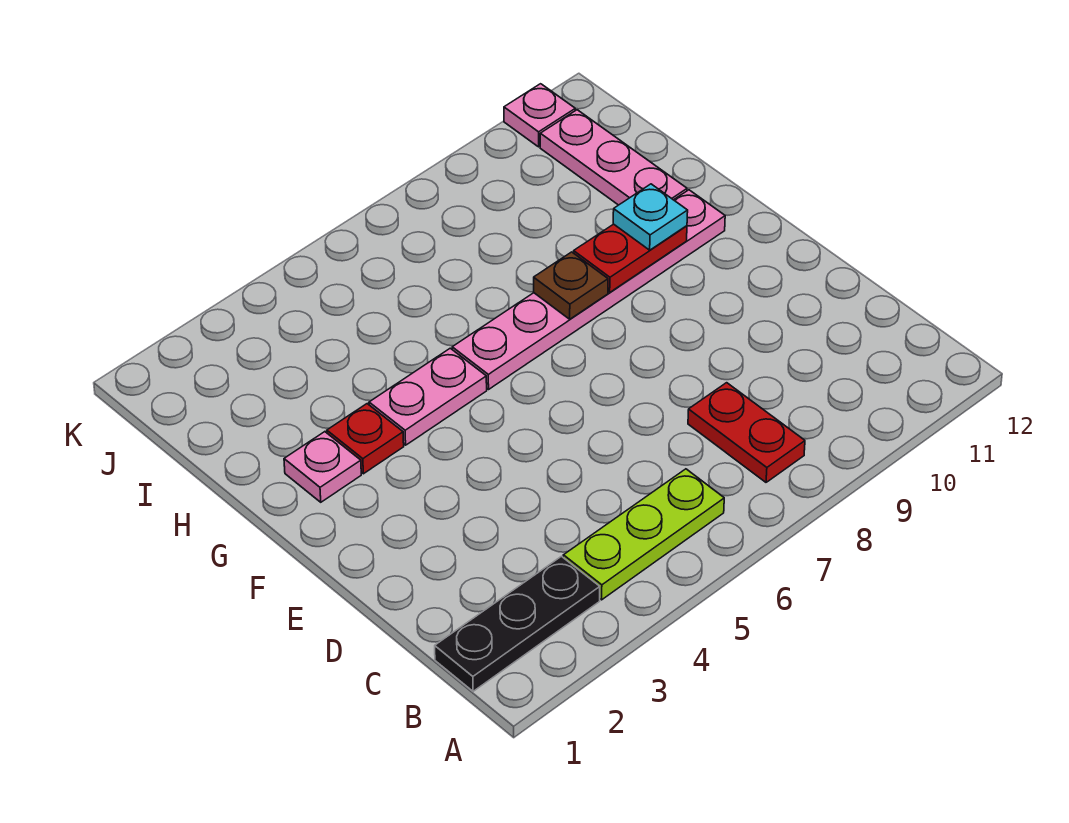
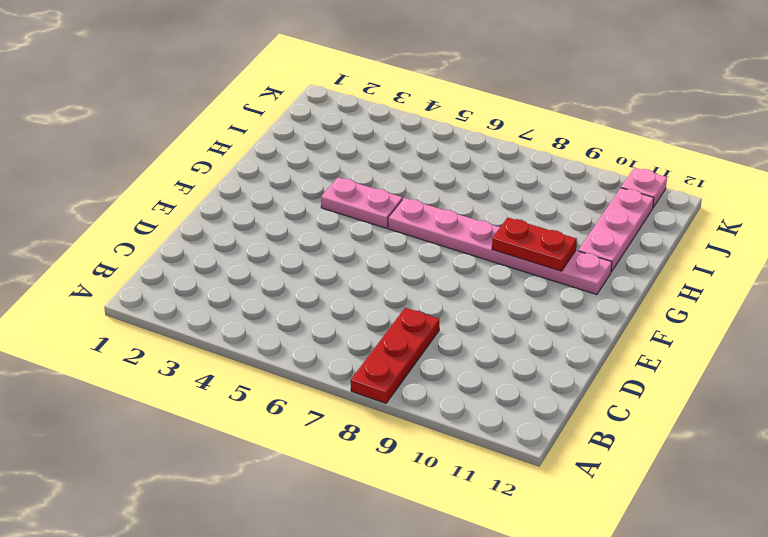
red plate A8:C8 level 1 -> red plate B8:C8 level 1
none -> black plate B1:B3 level 1
none -> lime plate B4:B6 level 1
none -> pink plate G2 level 1

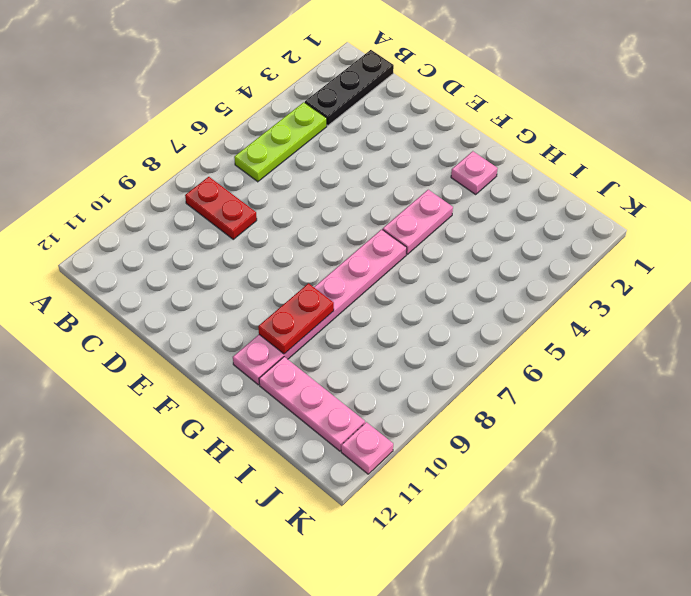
none -> red plate G3 level 1
none -> brown plate G8 level 2
none -> cyan plate G10 level 3

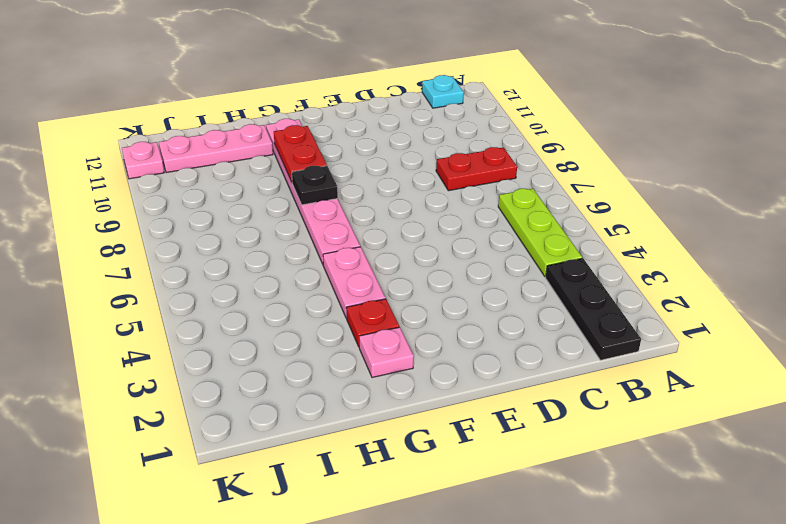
cyan plate B12 level 1 -> cyan plate G10 level 3
black plate G8 level 2 -> brown plate G8 level 2

